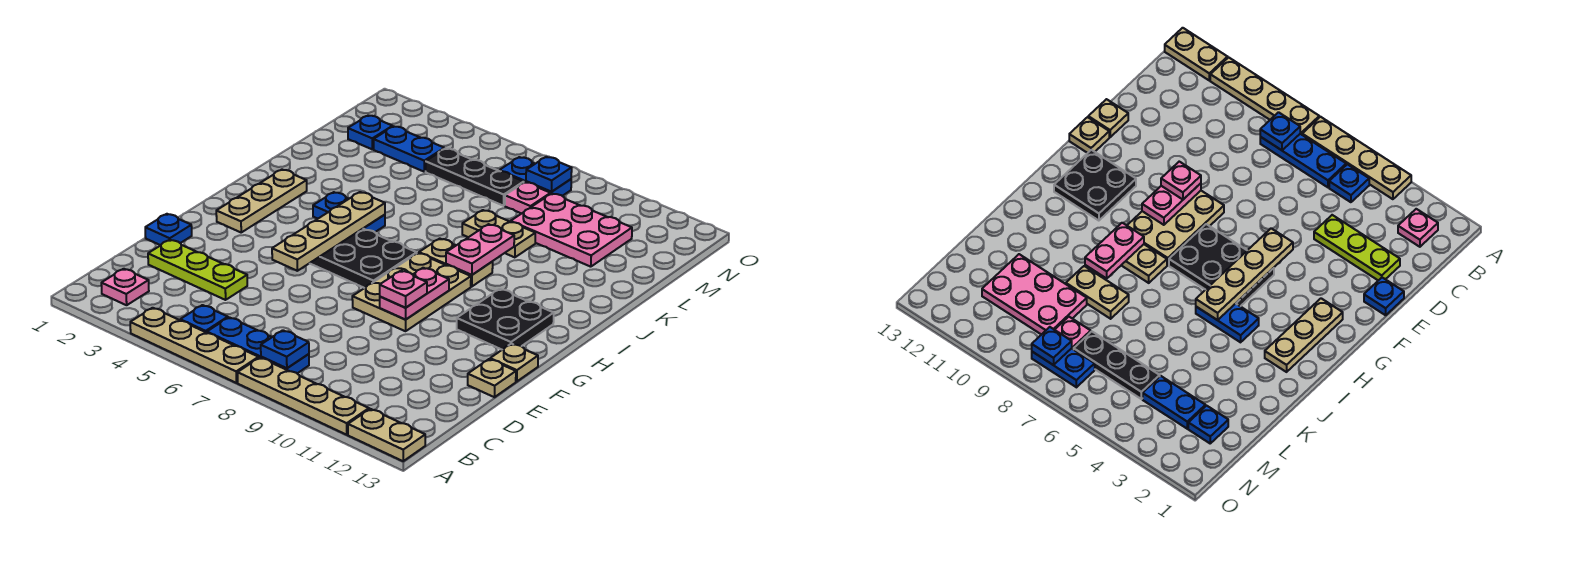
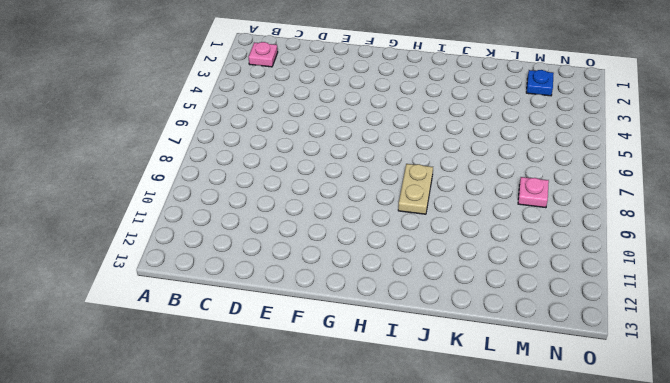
none -> tan plate A4:A7 level 1
none -> tan plate A8:A11 level 1
none -> tan plate A12:A13 level 1

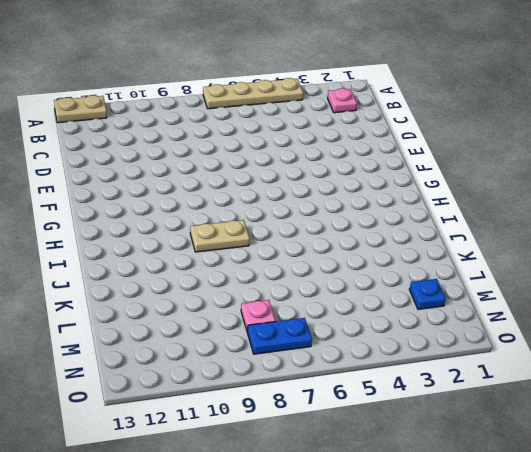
none -> tan plate A8:A11 level 1
none -> blue plate B5 level 1
none -> blue plate B6:B8 level 1

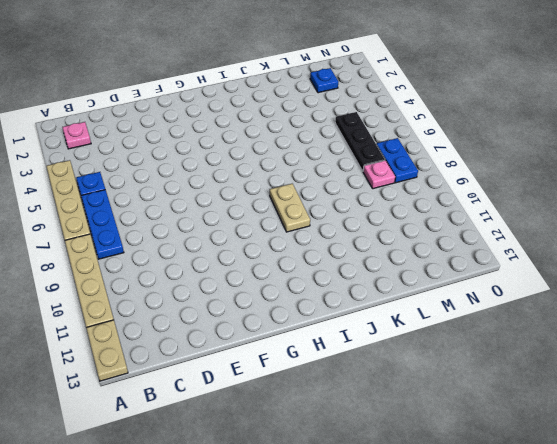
none -> lime plate D2:D4 level 1
none -> blue plate E1 level 1
none -> tan plate E13 level 1

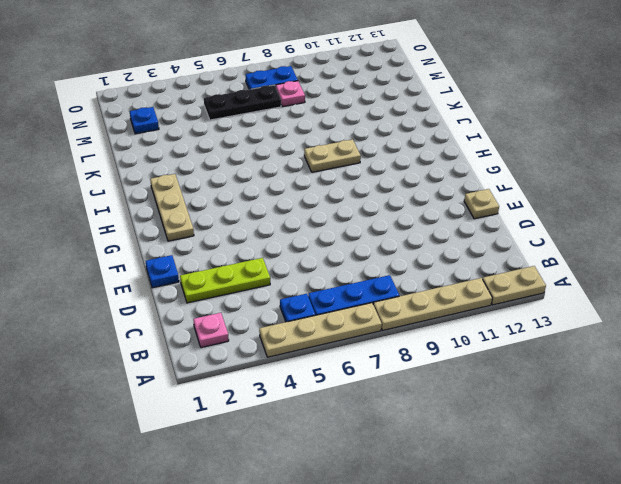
none -> tan plate F8:H9 level 1
none -> tan plate F13 level 1
none -> black plate G5:H7 level 1

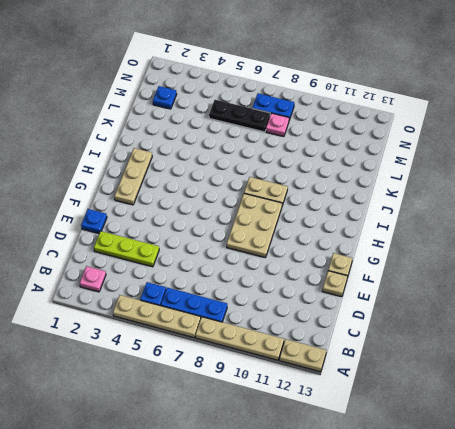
none -> black plate G5:H7 level 1
none -> black plate G11:H12 level 1
none -> blue plate I4:I5 level 1

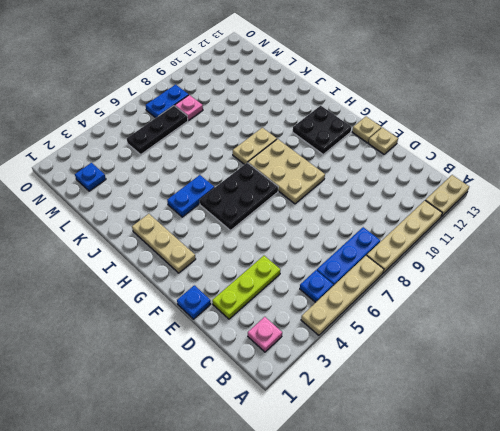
none -> tan plate K8:K9 level 1
none -> pink plate L9:M11 level 1
none -> blue plate M3:M4 level 1

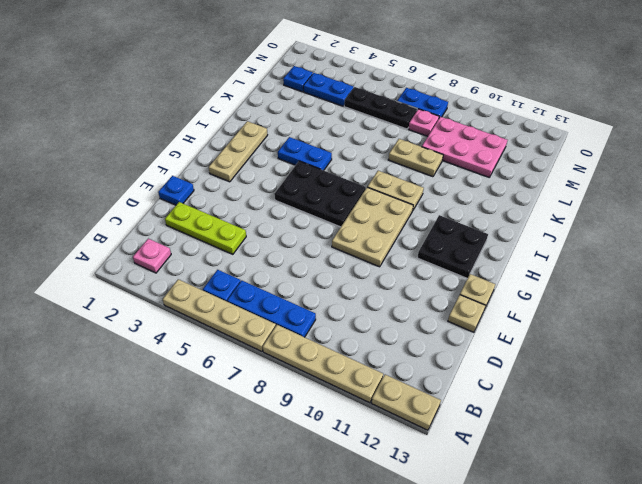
none -> blue plate B8 level 2
none -> tan plate F5:I5 level 2
none -> pink plate F9:G9 level 2

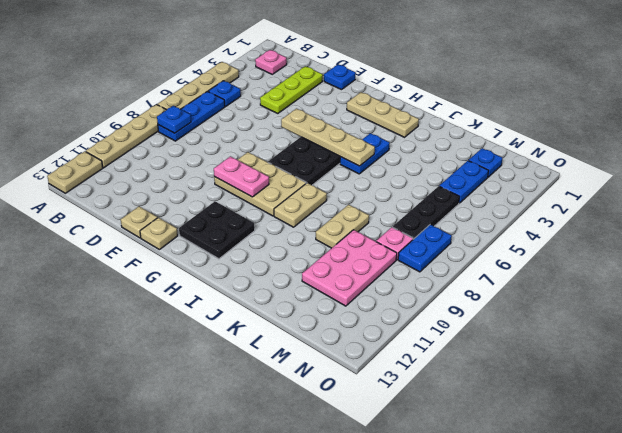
none -> pink plate I9:J9 level 2
none -> blue plate N8 level 2
none -> pink plate F9 level 3

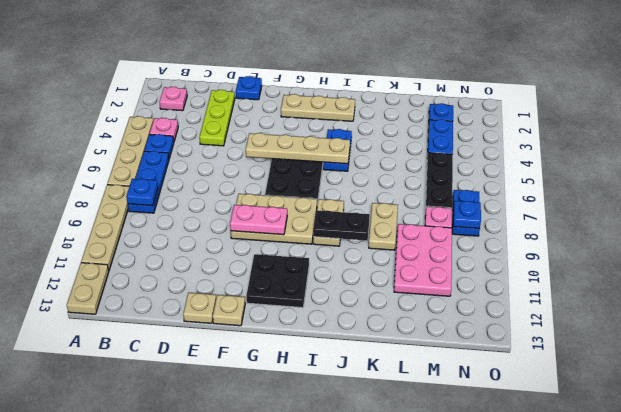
pink plate B4 level 1 -> pink plate F9 level 3
black plate I9:J9 level 2 -> pink plate I9:J9 level 2

